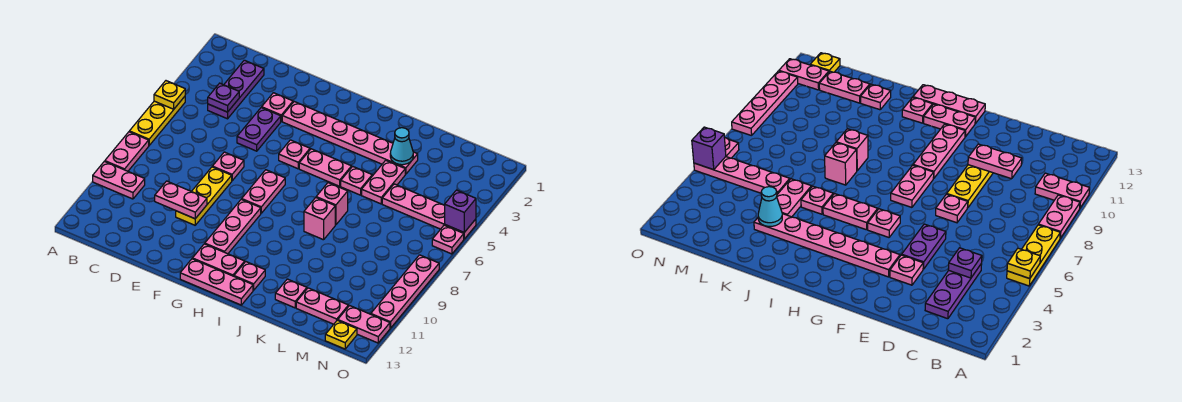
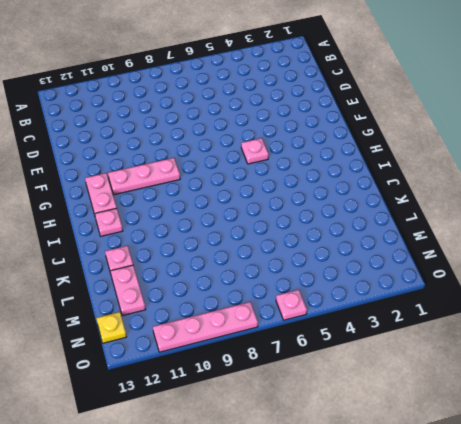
none -> yellow plate A5:A7 level 1
none -> pink plate A8:A9 level 1
none -> pink plate A10:B10 level 1
none -> purple plate C2:C4 level 1

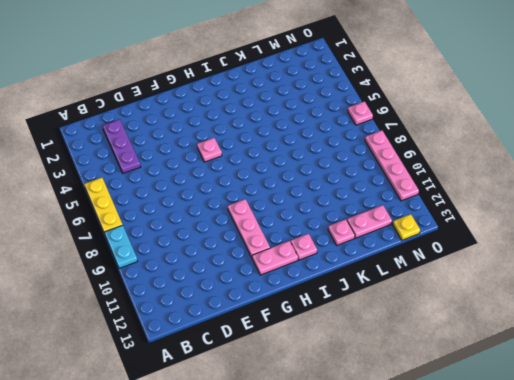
cyan plate A8:A9 level 1 -> pink plate A8:A9 level 1
none -> pink plate A10:B10 level 1
none -> pink plate E3 level 1
none -> purple plate E4:E5 level 1
none -> pink plate E7 level 1

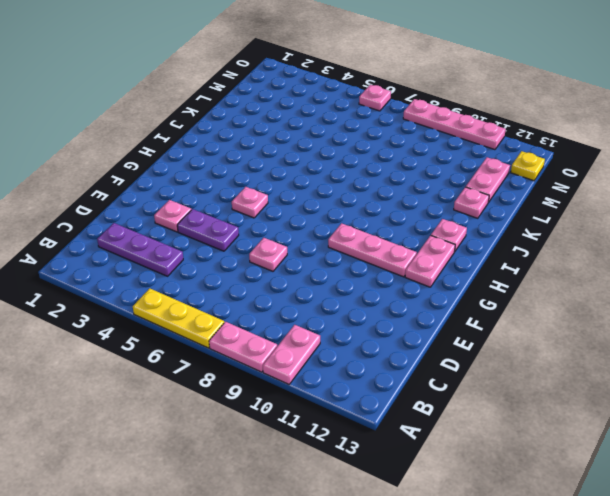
none -> yellow plate E8:E10 level 1
none -> pink plate F3:K3 level 1
none -> pink plate G7:G8 level 1
none -> pink plate G13:I13 level 1

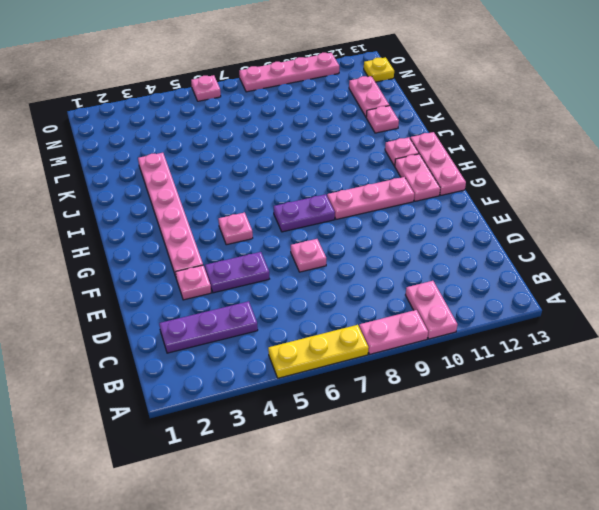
purple plate G7:G8 level 1 -> pink plate G7:G8 level 1
none -> yellow plate E8:E10 level 1
none -> pink plate H5:I5 level 1
none -> pink plate J5 level 1
none -> pink brick J7 level 1

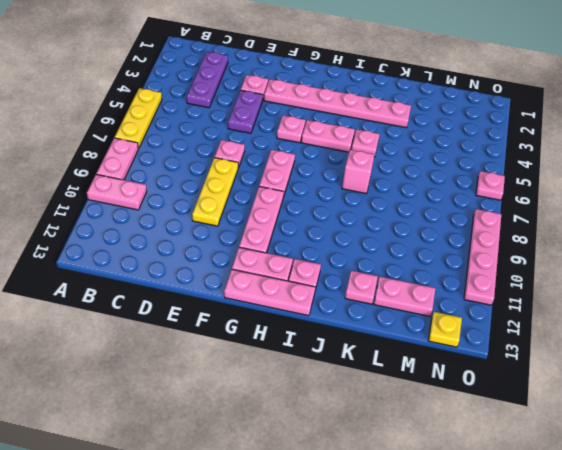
none -> pink brick J8 level 1
none -> pink plate K4:K5 level 1
none -> pink plate L5:O5 level 1
none -> pink plate N12:O12 level 1

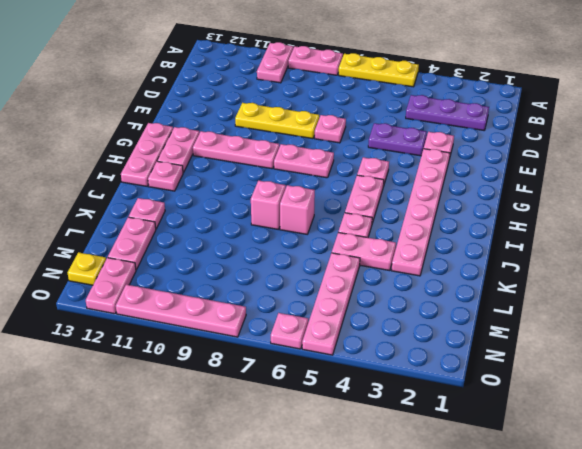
none -> yellow plate A5 level 2
none -> purple plate C4 level 2
none -> pink plate D10:E10 level 2
none -> cyan cone K3 level 2

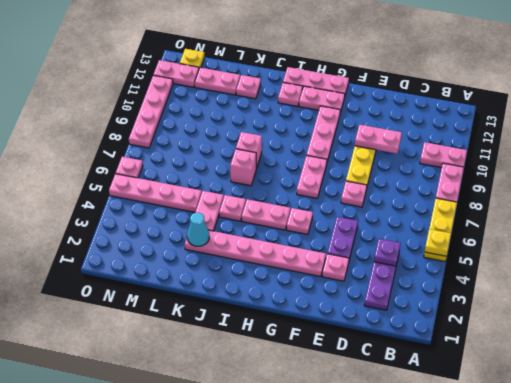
none -> purple brick O5 level 2

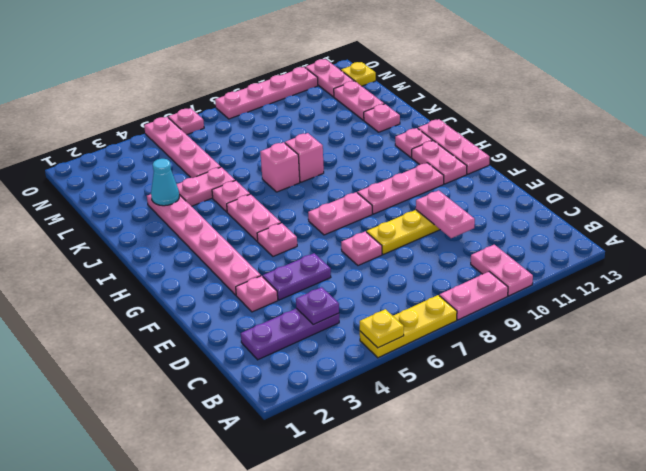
none -> purple brick O5 level 2

